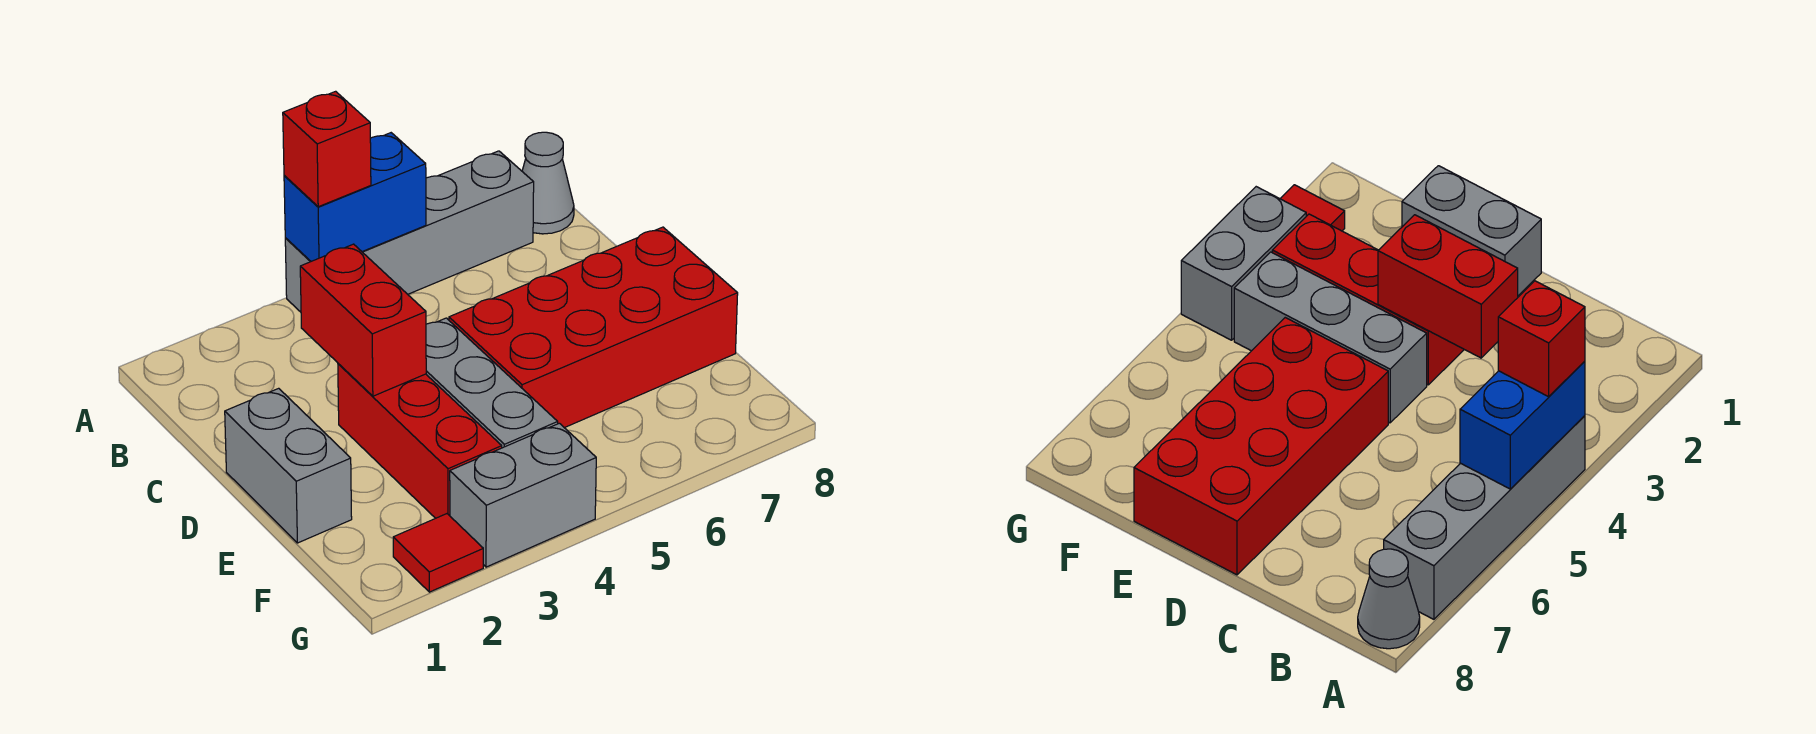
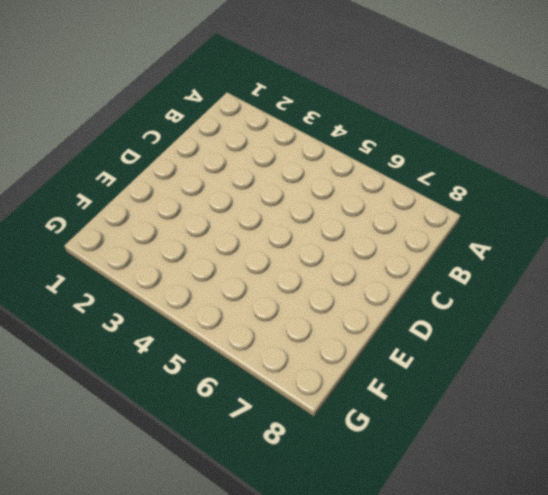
none -> grey brick A4:A7 level 1
none -> grey cone A8 level 1

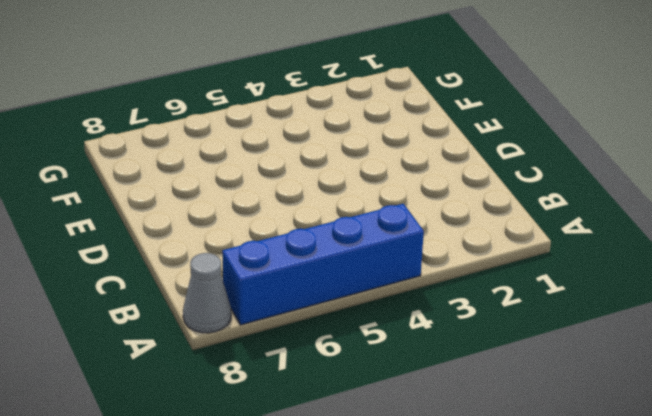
blue brick A4:A7 level 1 -> grey brick A4:A7 level 1
none -> grey brick D1:E1 level 1
none -> red brick D3:F3 level 1

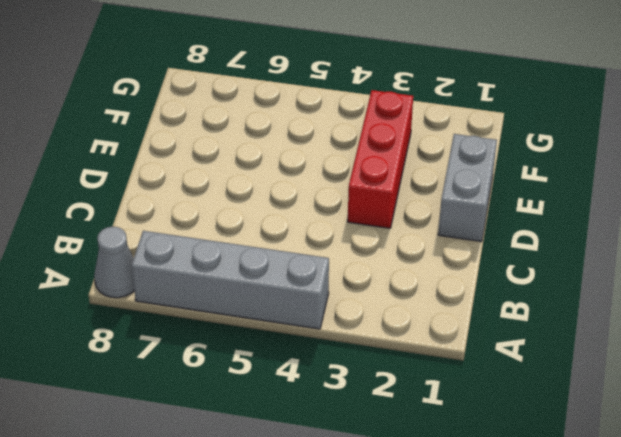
none -> grey brick D4:F4 level 1
none -> red brick D5:E8 level 1

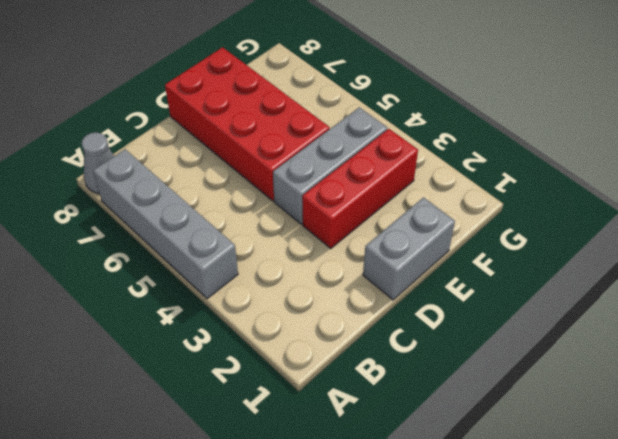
none -> red tile G2 level 1
none -> grey brick G3:G4 level 1

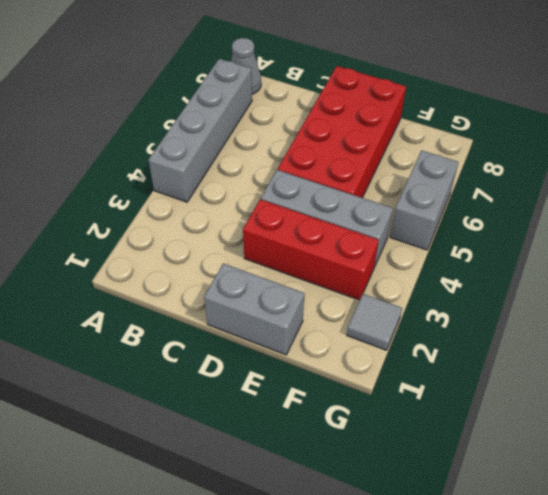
grey tile G2 level 1 -> red tile G2 level 1
grey brick G5:G6 level 1 -> grey brick G3:G4 level 1
none -> blue brick A4:A5 level 2
none -> red brick C3:D3 level 2

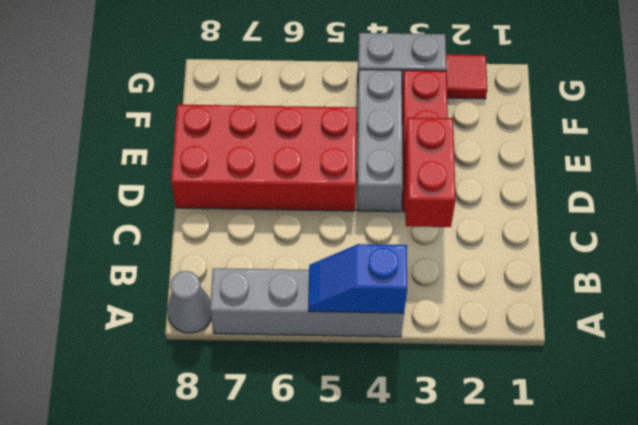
blue slope A4:A5 level 2 top 4 -> blue brick A4:A5 level 2
none -> grey brick D1:E1 level 1
none -> red brick A4 level 3

